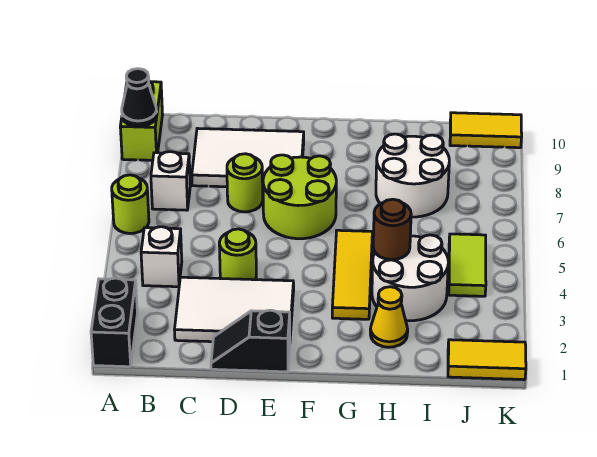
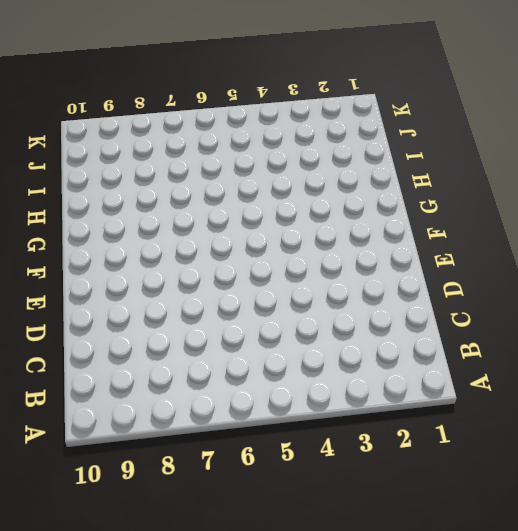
none -> black brick A1:A2 level 1
none -> lime round brick A6 level 1
none -> lime brick A9:A10 level 1

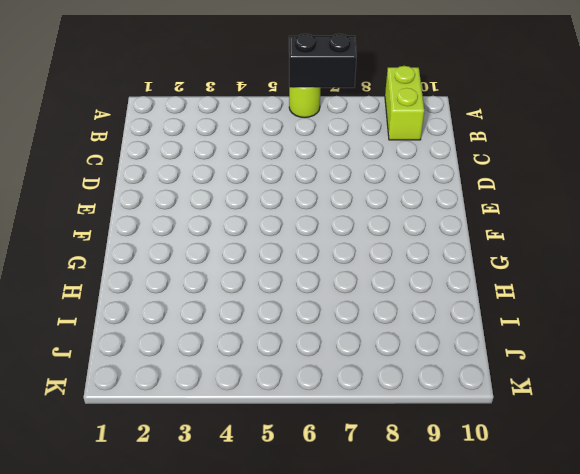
black brick A6:A7 level 2 -> black brick A1:A2 level 1
lime brick A9:B9 level 1 -> lime brick A9:A10 level 1
none -> white brick B4 level 1
none -> white brick B7 level 1
none -> white tile C2:E3 level 1

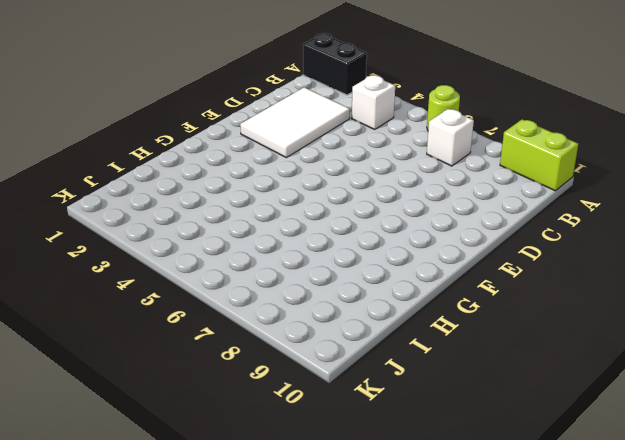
none -> white tile C8:E9 level 1
none -> black slope D1:E1 level 1 top E
none -> lime round brick D4 level 1

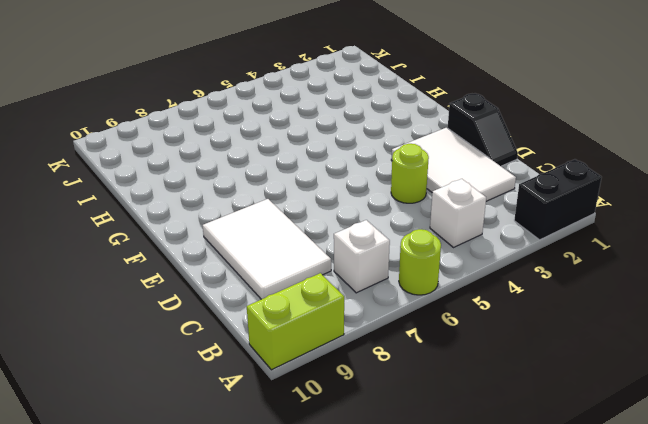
none -> lime round brick D7 level 1
none -> lime round brick E6:F7 level 1
none -> yellow tile G3:G5 level 1

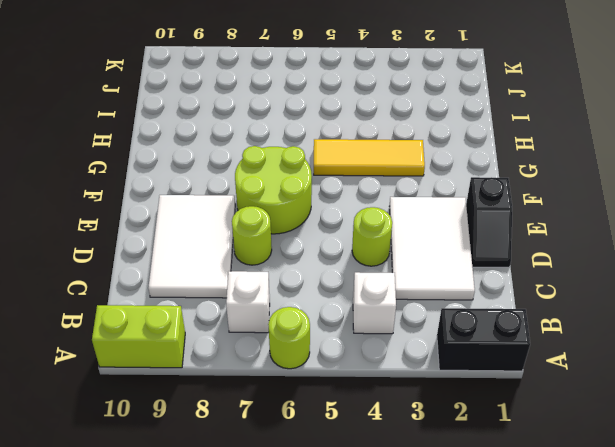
none -> yellow cone H2 level 1
none -> white round brick H3:I4 level 1
none -> white round brick H7:I8 level 1

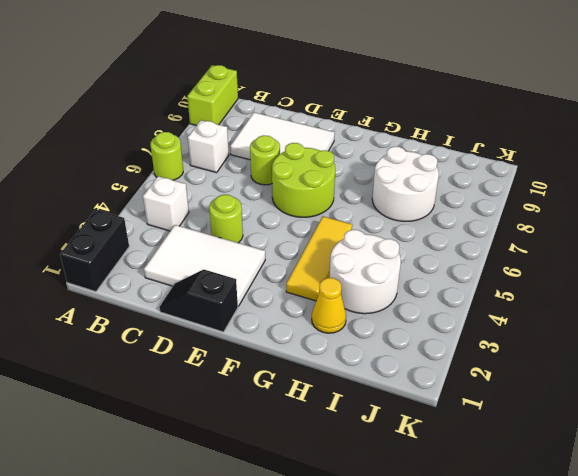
none -> yellow tile J1:K1 level 1
none -> lime tile J4:J5 level 1
none -> yellow tile J10:K10 level 1

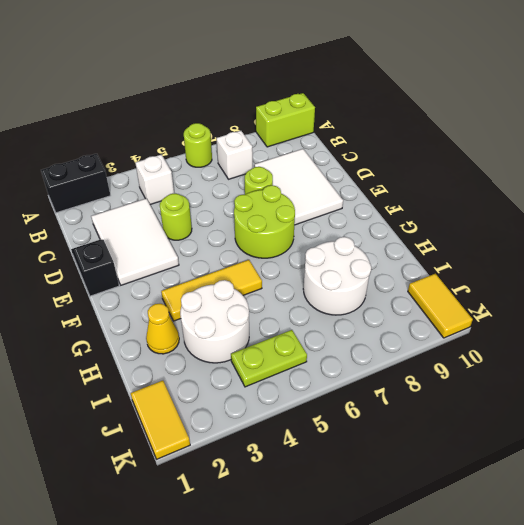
lime plate J4:J5 level 1 -> lime tile J4:J5 level 1
none -> black cone A9 level 2
none -> brown round brick H4 level 2

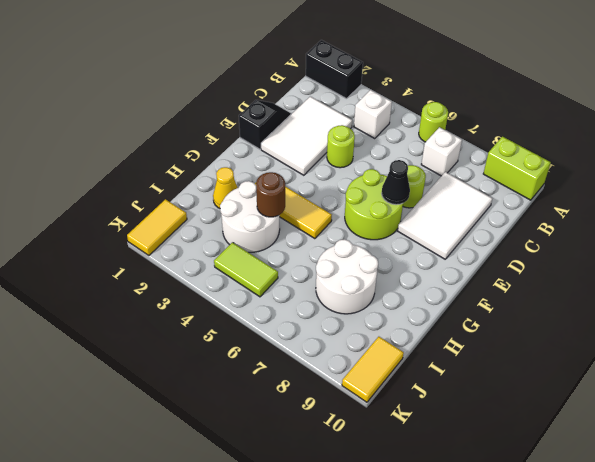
black cone E7 level 2 -> black cone A9 level 2

